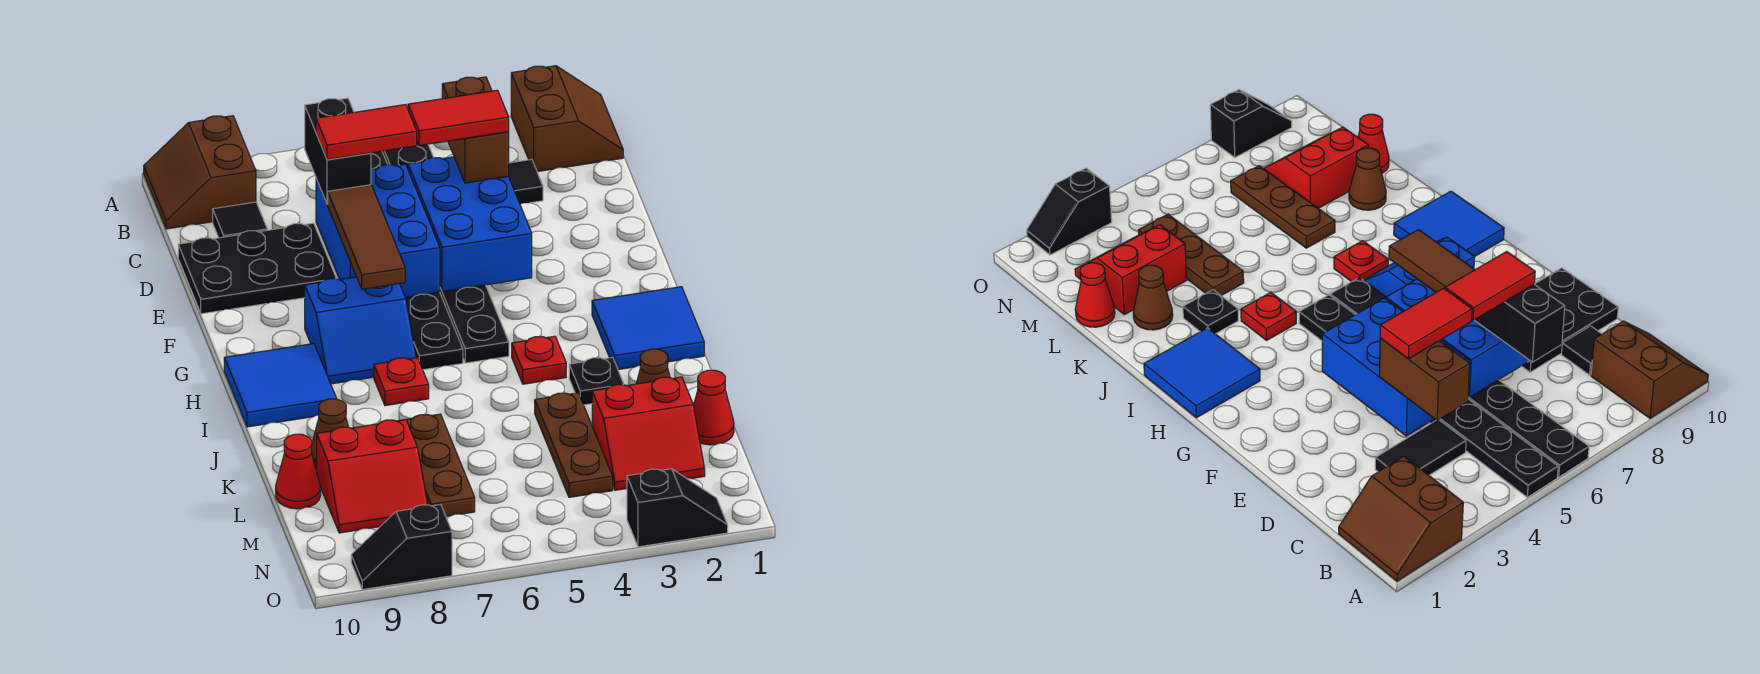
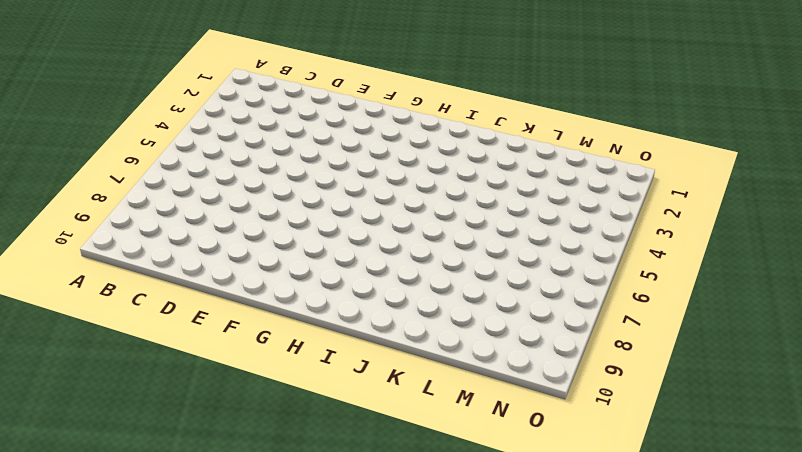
none -> brown slope A1:B2 level 1 top 2
none -> black plate A5:H5 level 1
none -> black plate A6:H6 level 1
none -> brown slope A9:B10 level 1 top 9

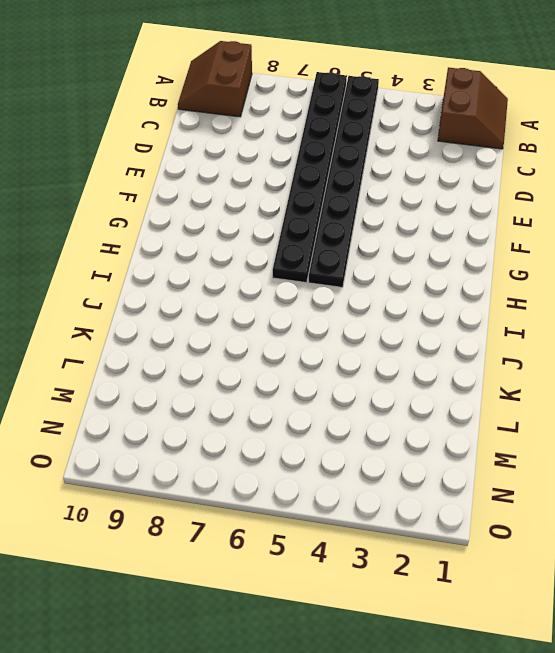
none -> black tile C3:C4 level 1
none -> black tile C9 level 1
none -> black plate D8:E10 level 1
none -> blue slope G7:H8 level 1 top G

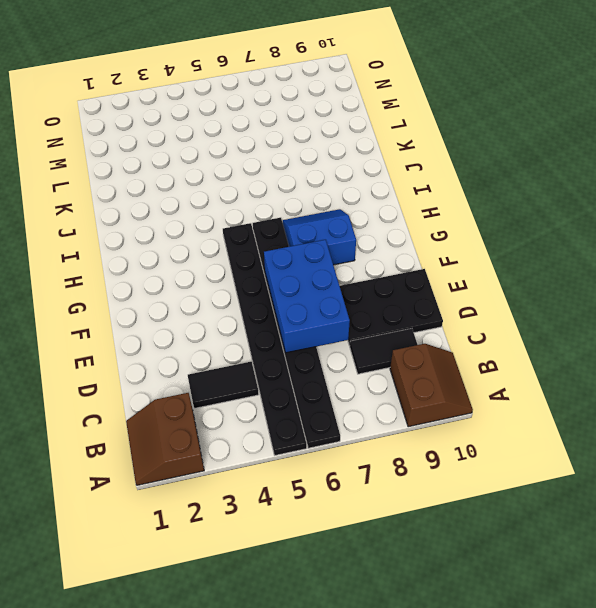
black tile C8:C9 level 1 -> black tile C9 level 1
none -> blue tile H1:I2 level 1
none -> blue tile H9:I10 level 1
none -> red plate I4 level 1
none -> red plate I7 level 1

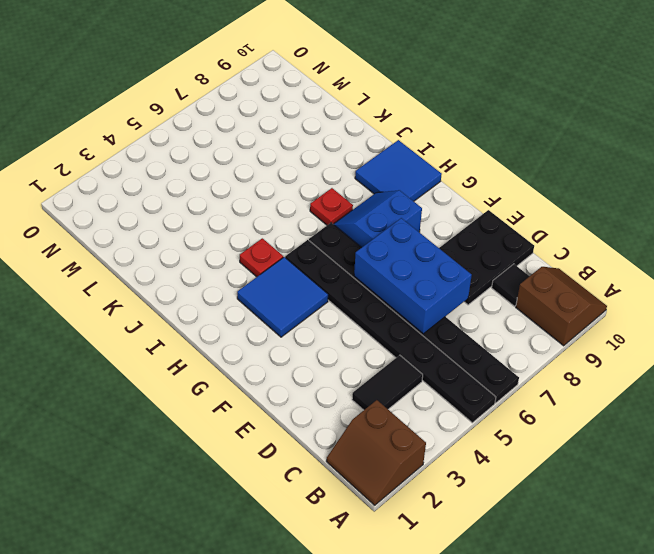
blue tile G3:H4 level 1 -> blue tile H1:I2 level 1
none -> black plate J3 level 1
none -> brown cone K2 level 1
none -> brown plate K4:M4 level 1
none -> brown plate K7:M7 level 1

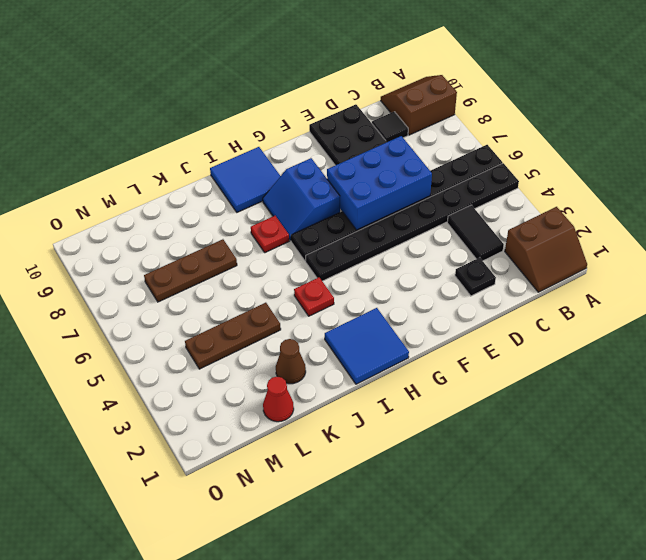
black plate D2 level 1 -> black plate J3 level 1
none -> brown cone K9 level 1
none -> red slope L2:M3 level 1 top L
none -> red slope L8:M9 level 1 top L
none -> red cone L10 level 1

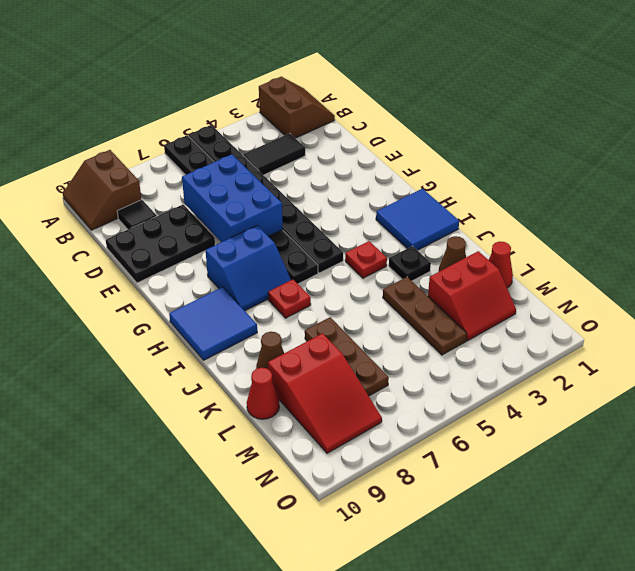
red slope L8:N9 level 1 top L -> red slope L8:M9 level 1 top L
none -> black slope O2:O3 level 1 top 3
none -> black slope O8:O9 level 1 top 8
none -> blue brick D4:F5 level 2
none -> brown brick C4:D4 level 3

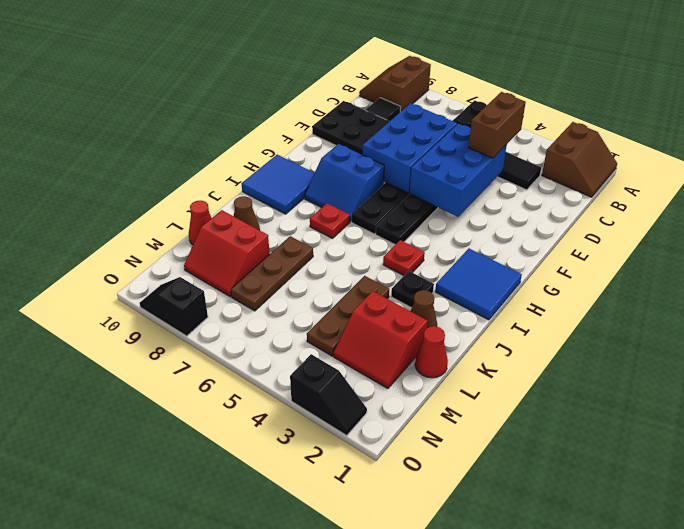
none -> black brick C7:D7 level 3
none -> brown tile E7:G7 level 3
none -> red tile D4:D5 level 4
none -> red tile D6:D7 level 4

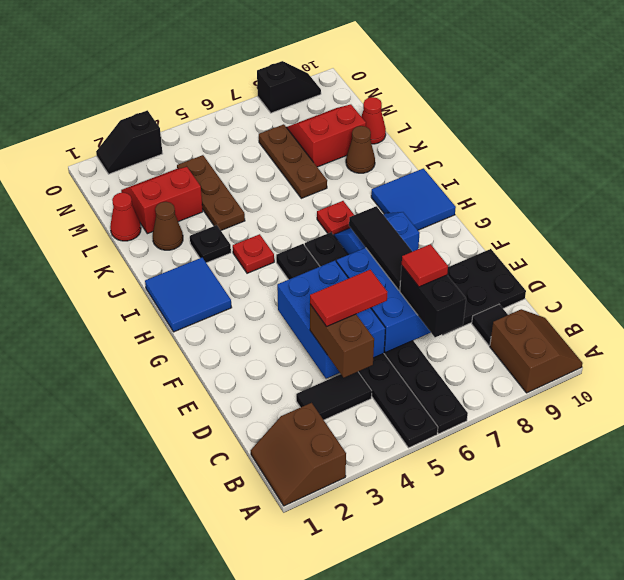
red tile D7 level 4 -> red tile D6:D7 level 4
black tile E7:G7 level 3 -> brown tile E7:G7 level 3

